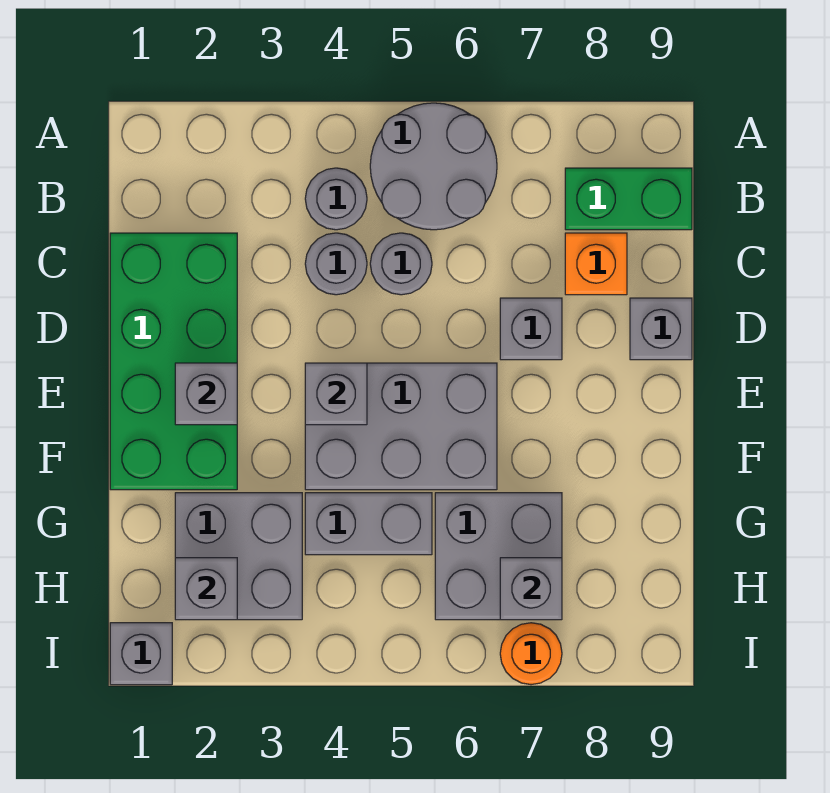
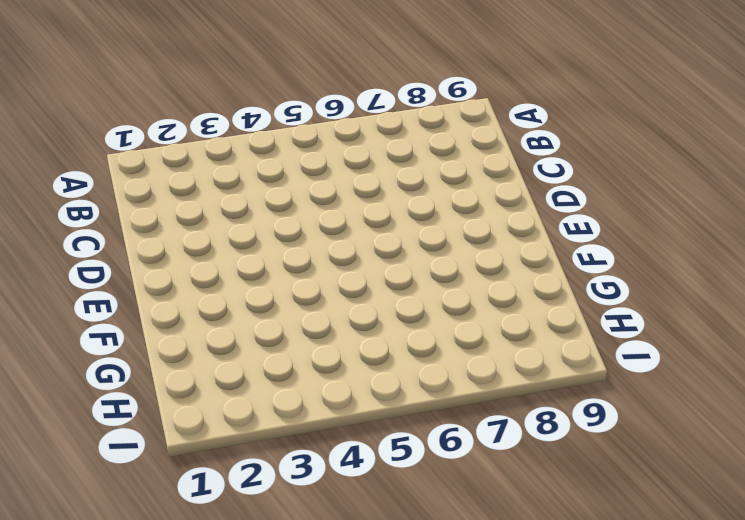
none -> grey round brick A5:B6 level 1
none -> grey round brick B4 level 1
none -> green brick B8:B9 level 1

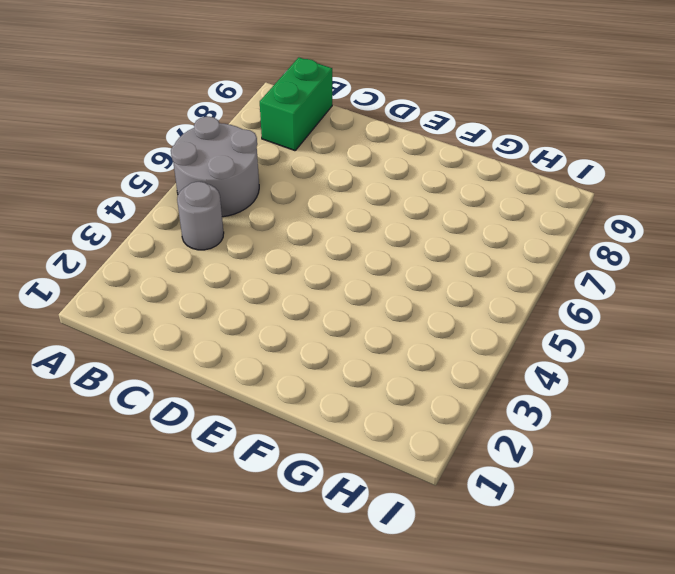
none -> green brick C1:F2 level 1
none -> grey round brick C4 level 1
none -> grey round brick C5 level 1

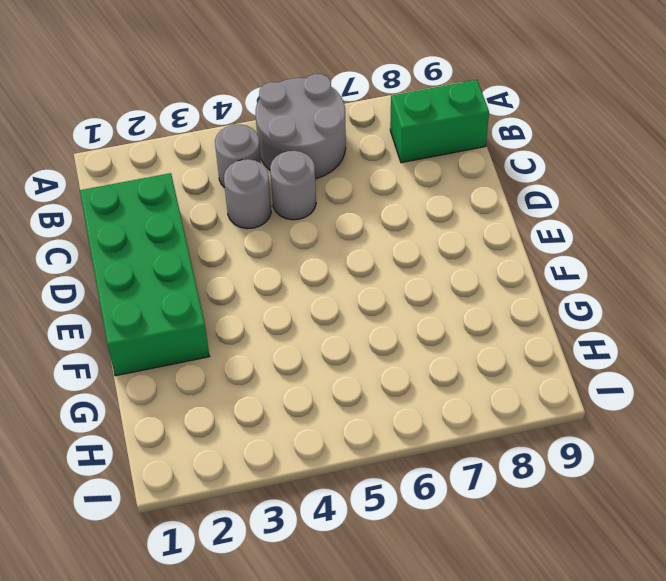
none -> orange brick C8 level 1
none -> grey brick D7 level 1
none -> grey brick D9 level 1

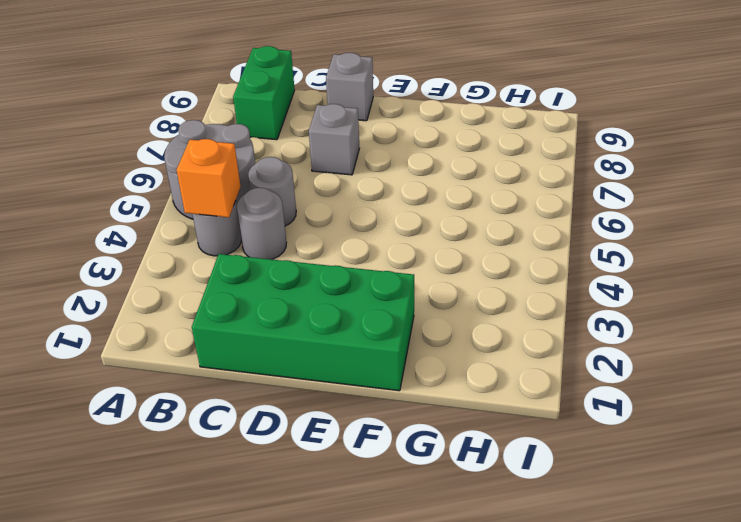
orange brick B4 level 2 -> orange brick C8 level 1
none -> grey brick E4:F6 level 1
none -> grey brick G2:H3 level 1
none -> grey brick G4:G5 level 1

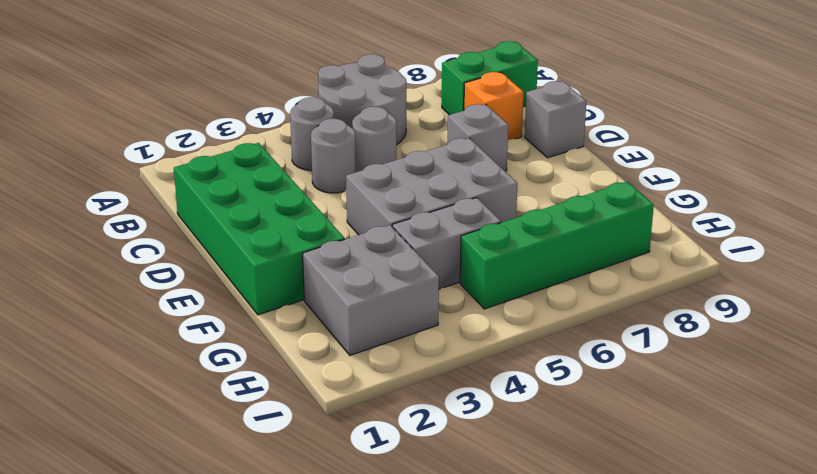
green brick H5:H8 level 1 -> grey brick G6:H7 level 1
none -> grey brick I1 level 1
none -> orange round brick I7 level 1
none -> grey brick E2 level 2

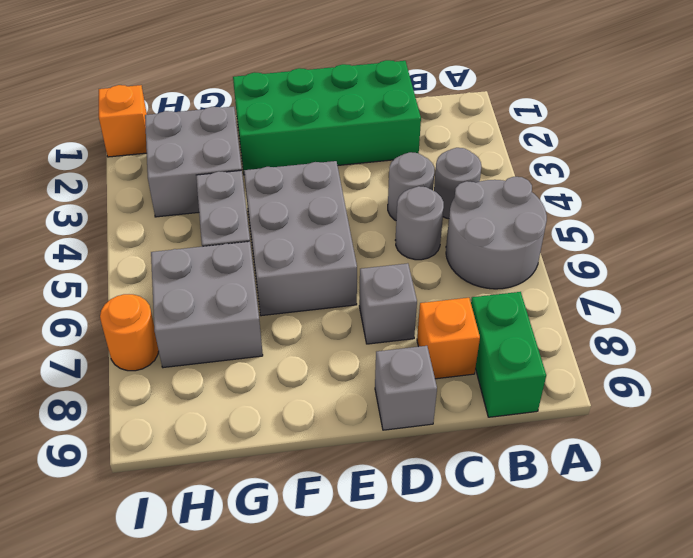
orange brick I1 level 1 -> grey brick I1 level 1
none -> grey brick E2 level 2
none -> grey brick E4 level 2
none -> grey brick H2 level 2

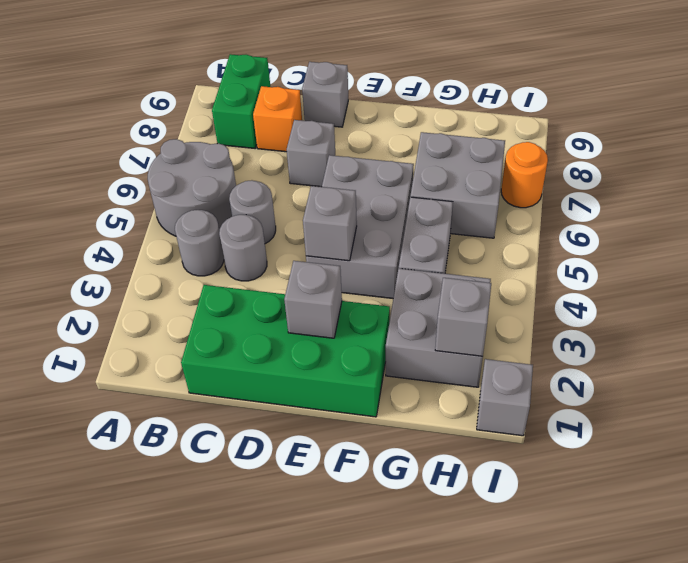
none -> grey brick H7 level 2

